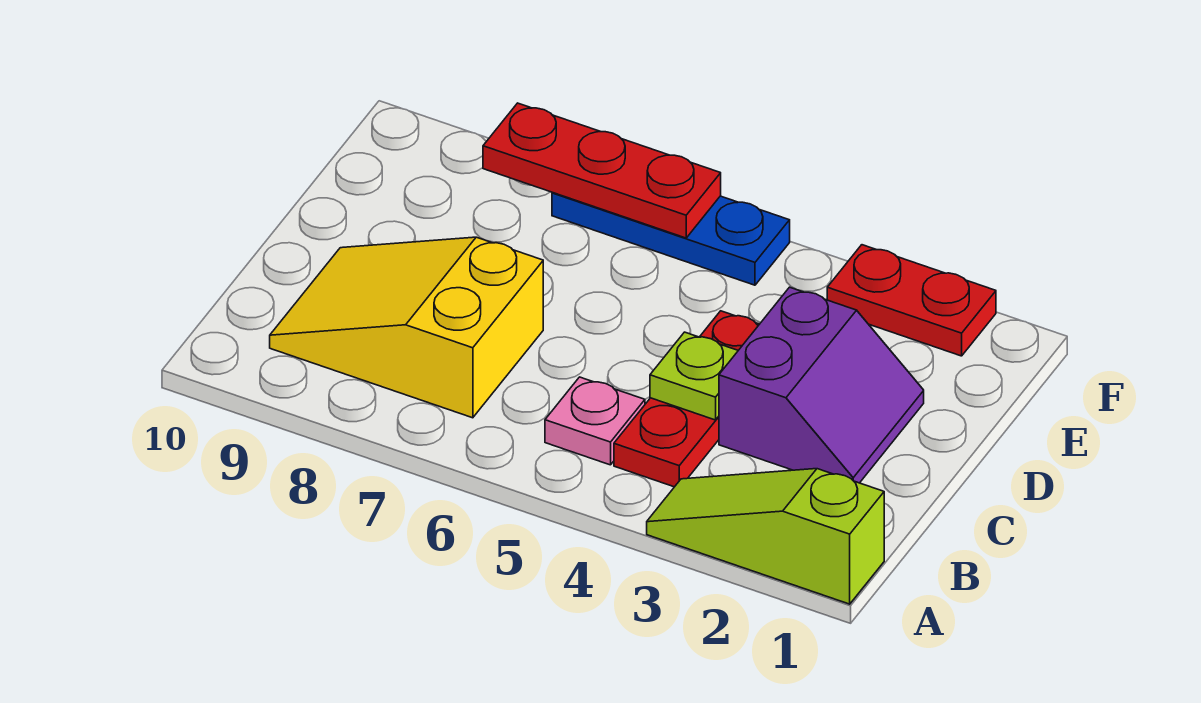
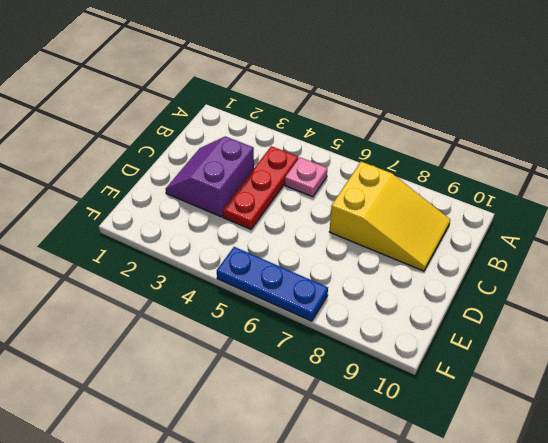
none -> lime slope A1:A3 level 1 top 1
none -> red plate F2:F3 level 1

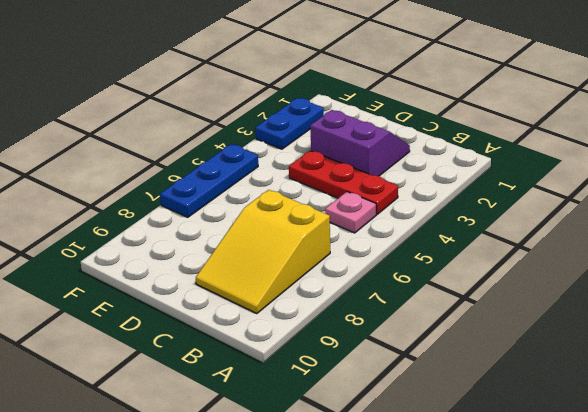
blue plate F2:F3 level 1 -> red plate F2:F3 level 1
none -> lime slope A1:A3 level 1 top 1
none -> lime plate C4 level 2

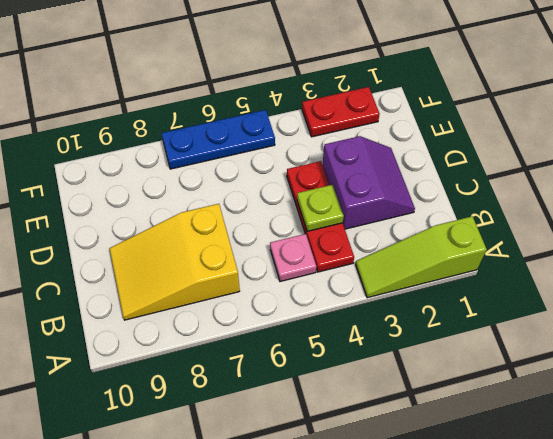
none -> red plate F6:F8 level 2

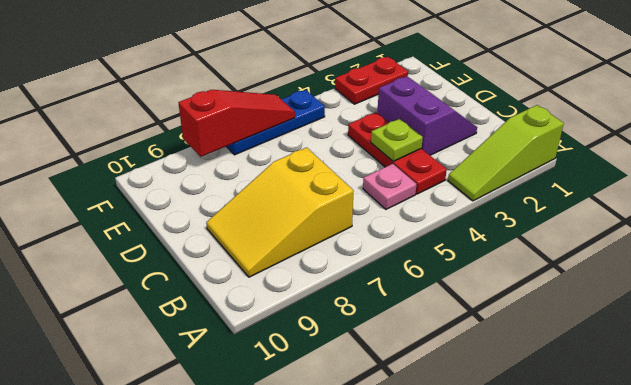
red slope F6:F8 level 2 top 8 -> red plate F6:F8 level 2

